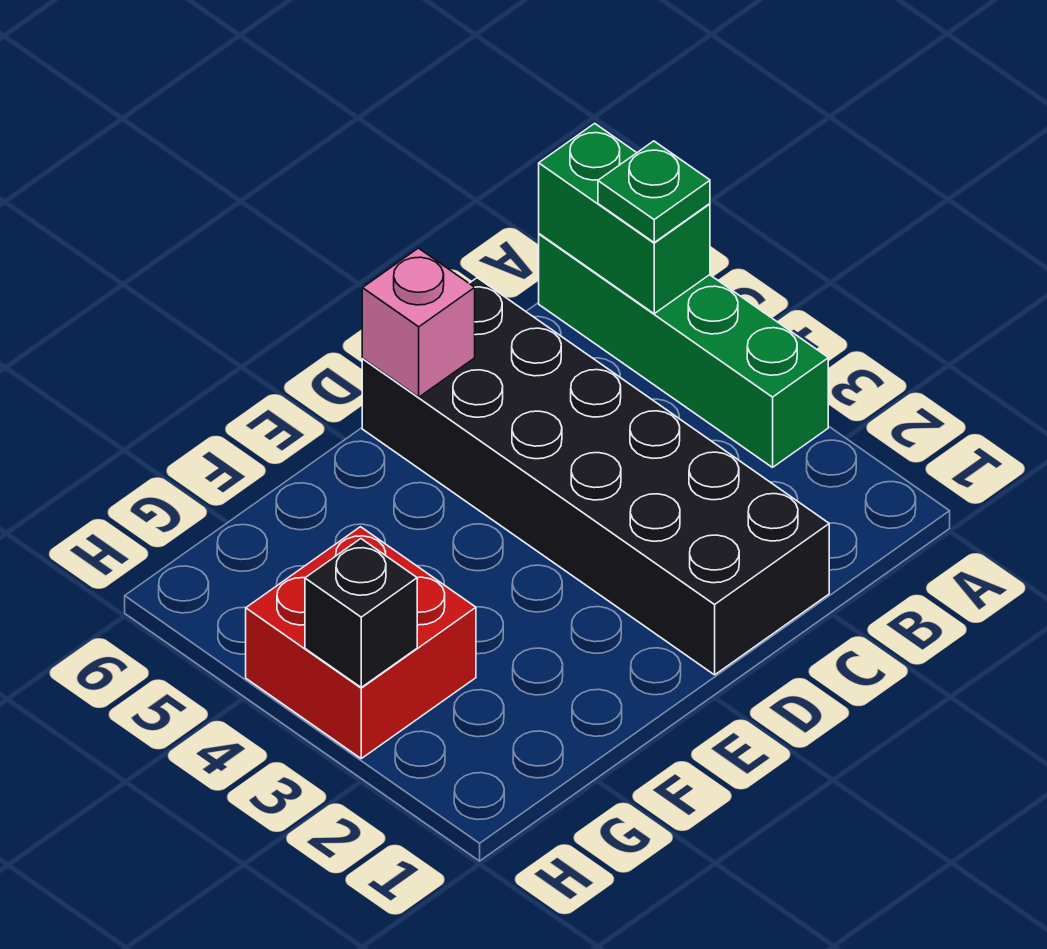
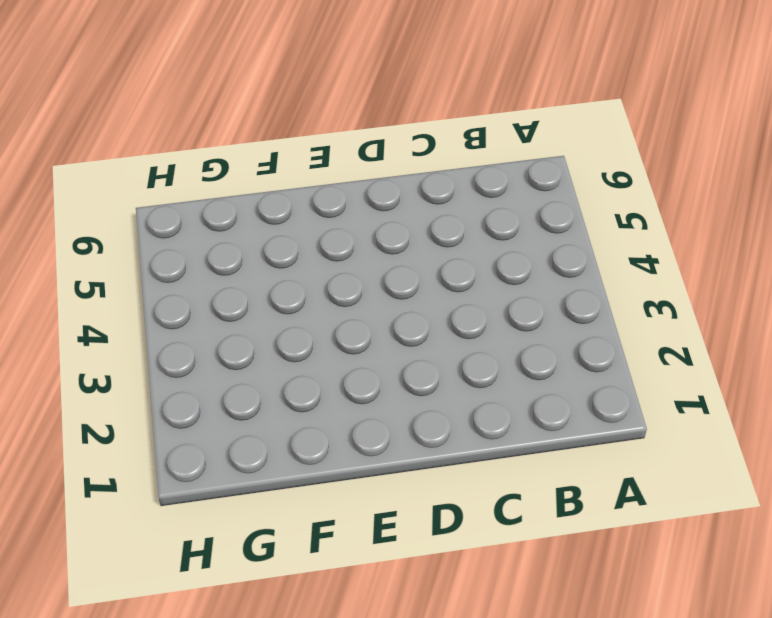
none -> green brick A3:A6 level 1
none -> black brick C1:D6 level 1

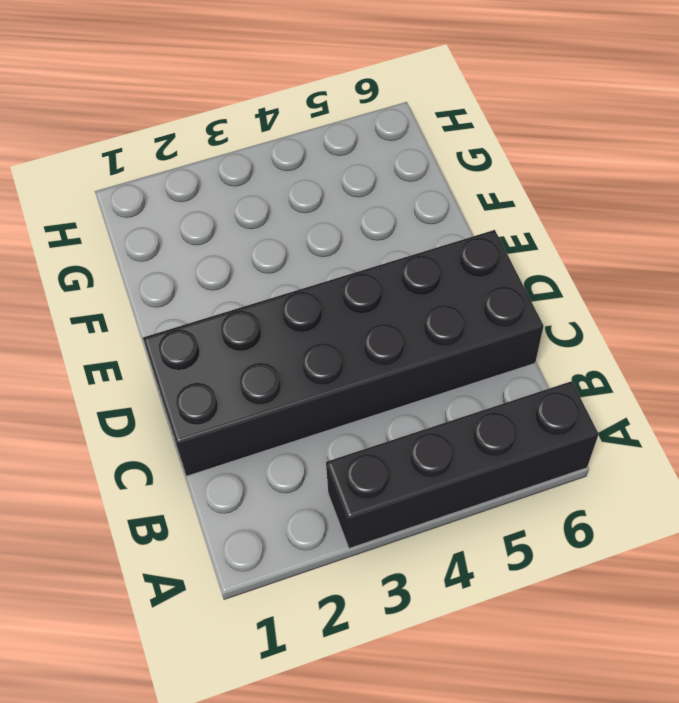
black brick A3:A6 level 1 -> green brick A3:A6 level 1
none -> red brick G3:H4 level 1
none -> green brick A5:A6 level 2

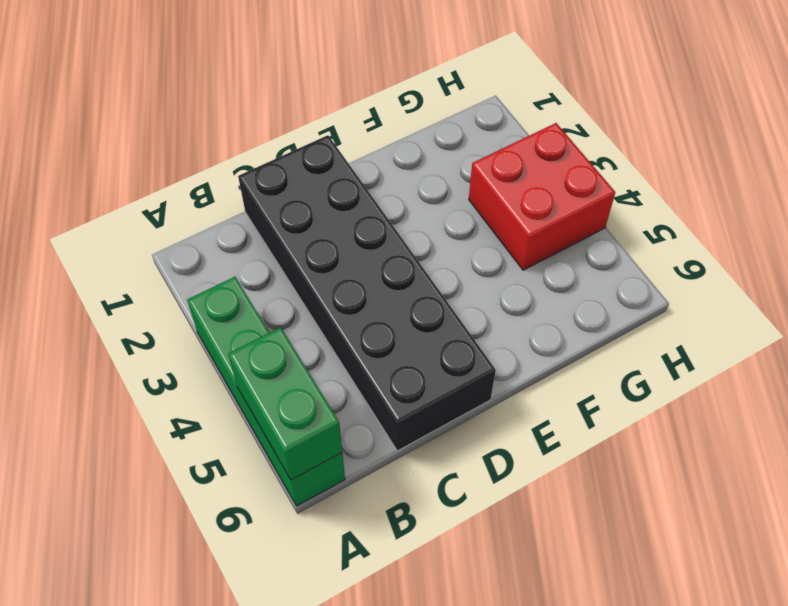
none -> pink brick D6 level 2
none -> black brick H3 level 2

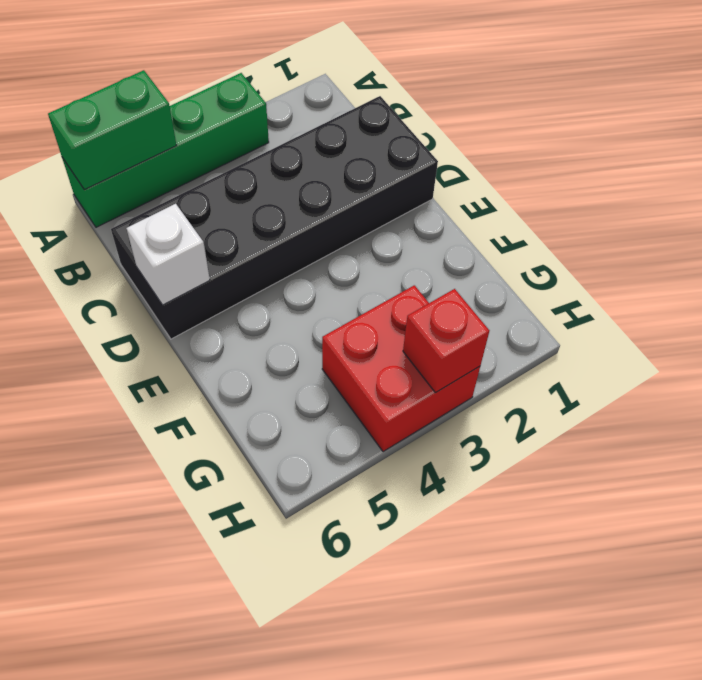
white brick D6 level 2 -> pink brick D6 level 2
red brick H3 level 2 -> black brick H3 level 2
none -> green plate A5 level 3

